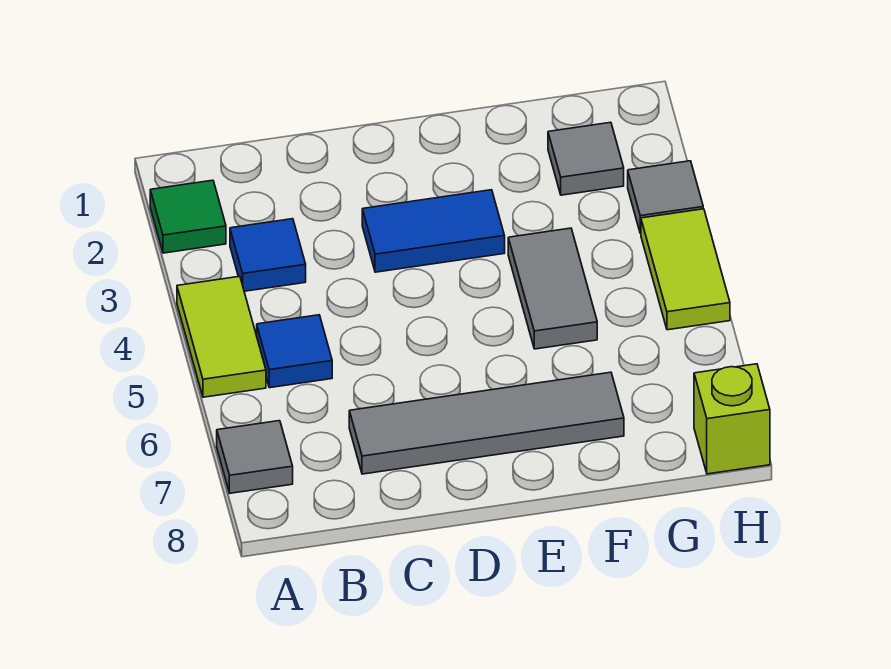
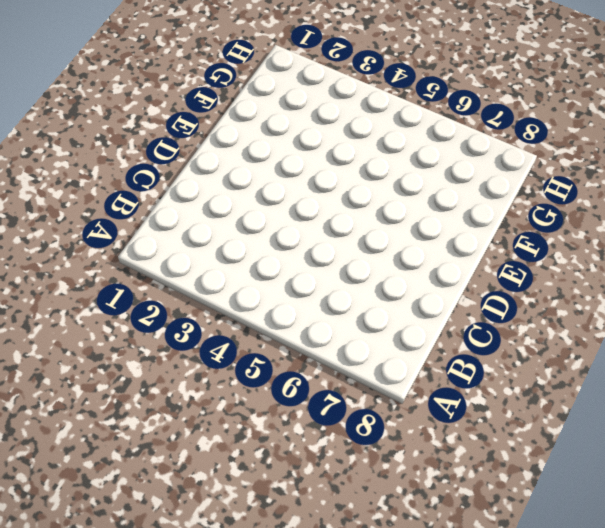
none -> green tile A2 level 1
none -> lime tile A4:A5 level 1
none -> grey tile A7 level 1

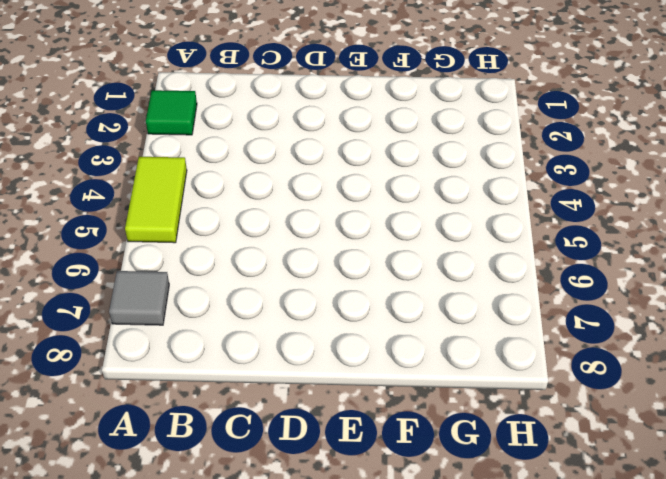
none -> blue tile B3 level 1
none -> blue tile B5 level 1
none -> grey tile C7:F7 level 1

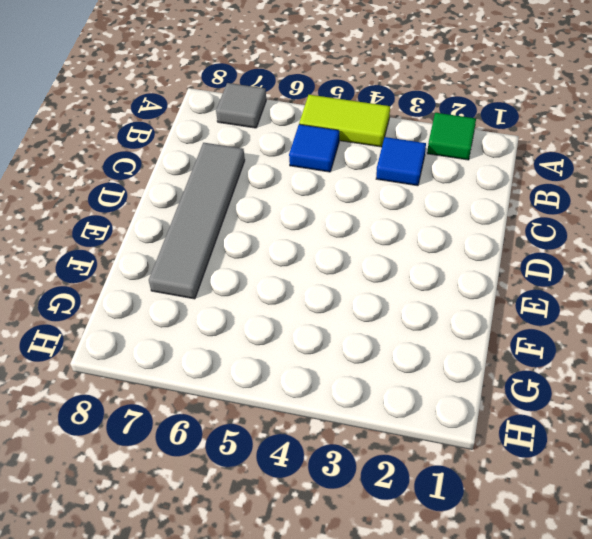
none -> blue tile D3:E3 level 1
none -> grey tile F4:F5 level 1
none -> grey tile G2 level 1

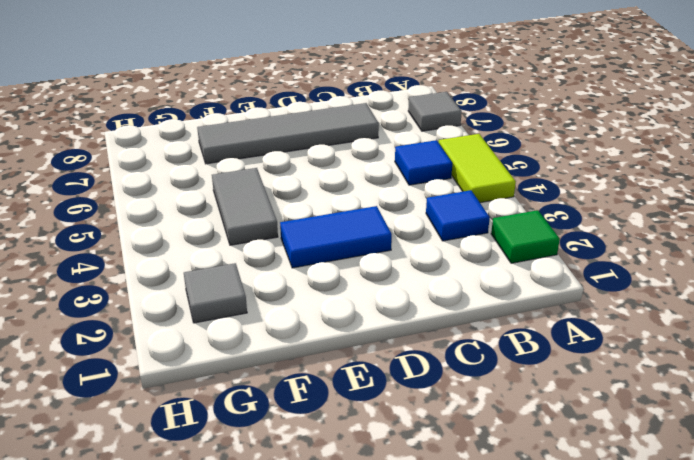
none -> grey tile H3 level 1
none -> lime tile H4:H5 level 1
none -> lime brick H8 level 1

